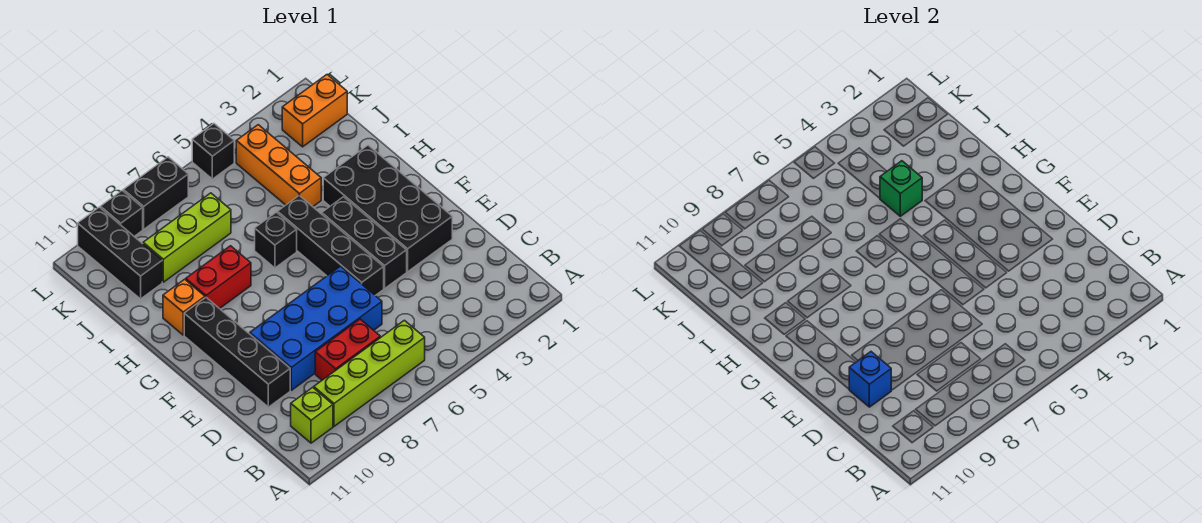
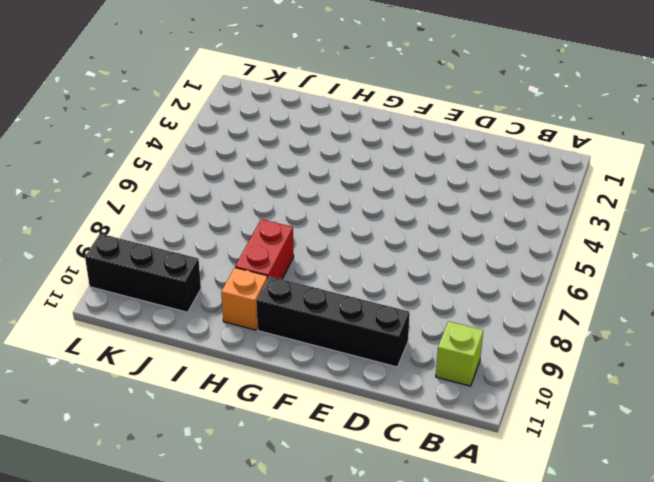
none -> lime brick B6:B9 level 1
none -> red brick C7:C8 level 1
none -> blue brick D6:E9 level 1

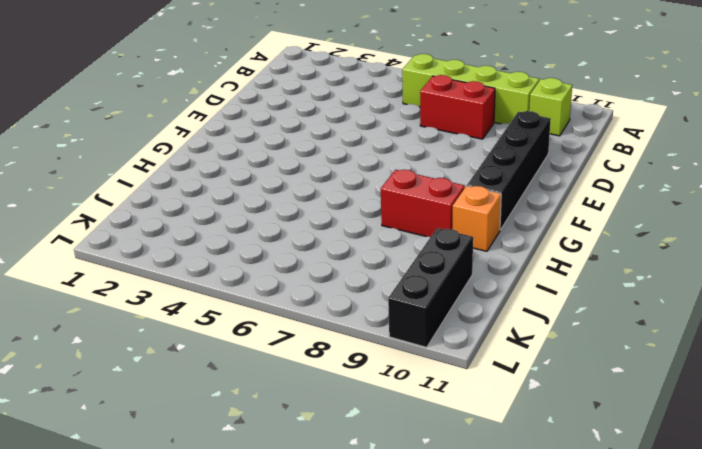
none -> blue brick D6:E9 level 1
none -> black brick E2:H3 level 1
none -> black brick E4:G4 level 1

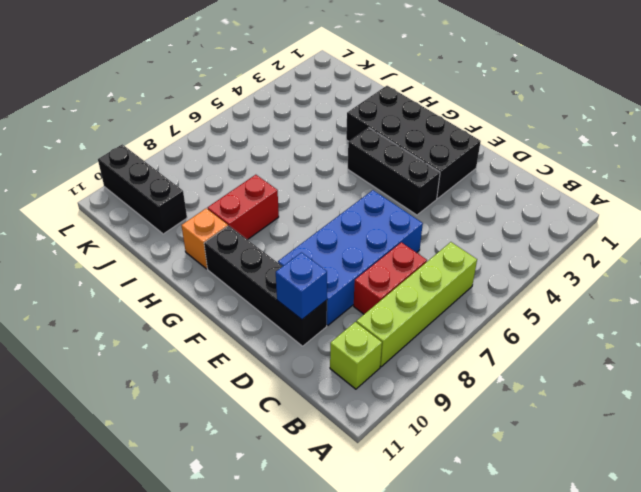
none -> black brick E5:H5 level 1
none -> black brick H6 level 1
none -> orange brick I4:K4 level 1

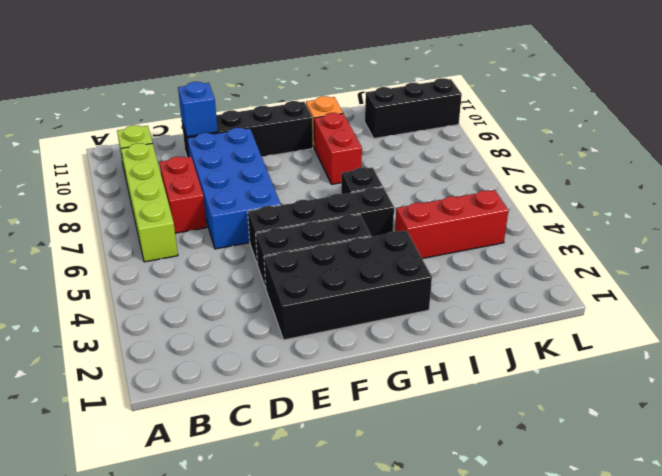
red brick I4:K4 level 1 -> orange brick I4:K4 level 1
none -> lime brick J7:J9 level 1
none -> orange brick K1:K2 level 1
none -> black brick L5 level 1

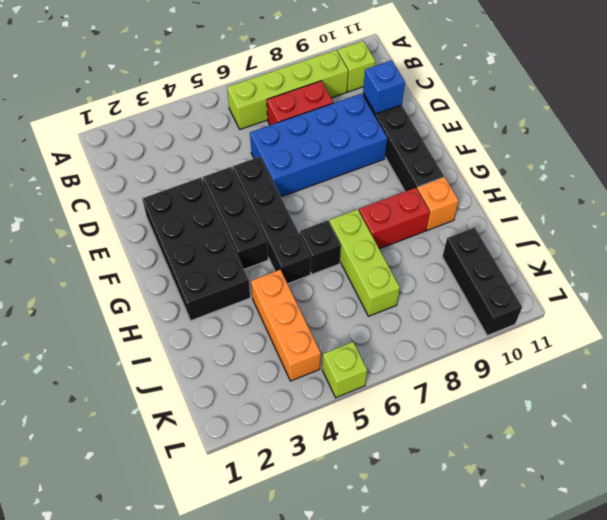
lime brick H7:J7 level 1 -> lime brick J7:J9 level 1
lime brick L5 level 1 -> black brick L5 level 1
none -> orange brick K1:K2 level 1
none -> black brick L7:L8 level 1
none -> black brick L9 level 1

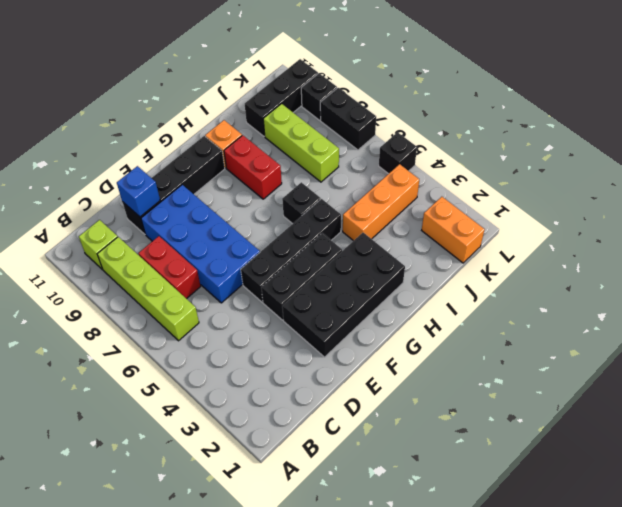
none -> green brick I4 level 2

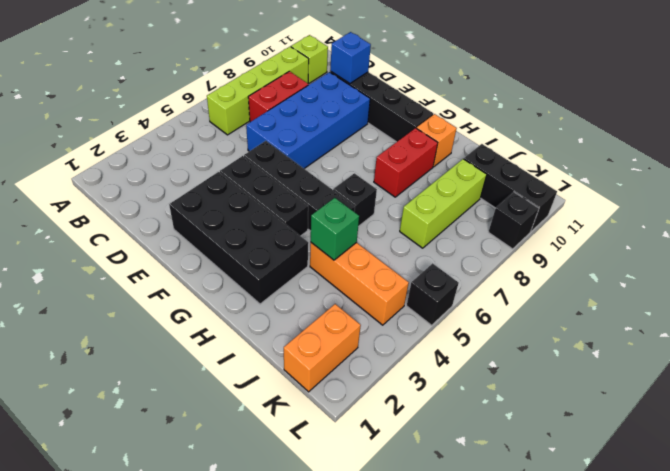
none -> black brick L7:L8 level 1

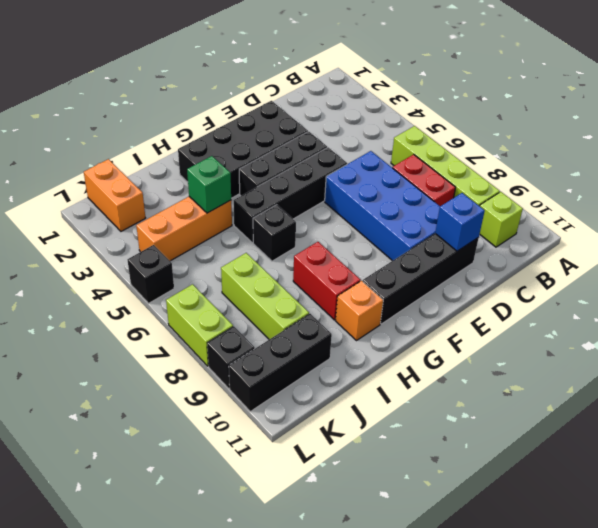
lime brick L7:L8 level 1 -> black brick L7:L8 level 1

